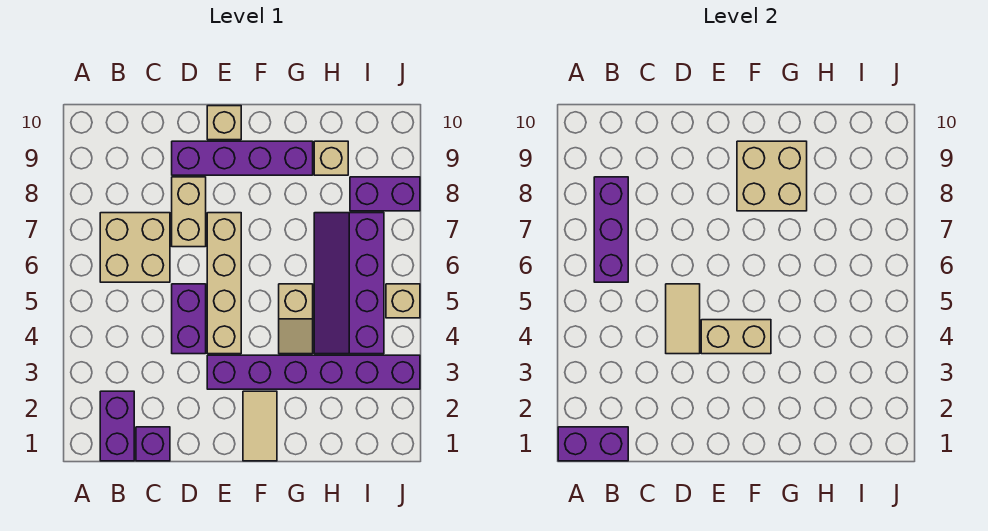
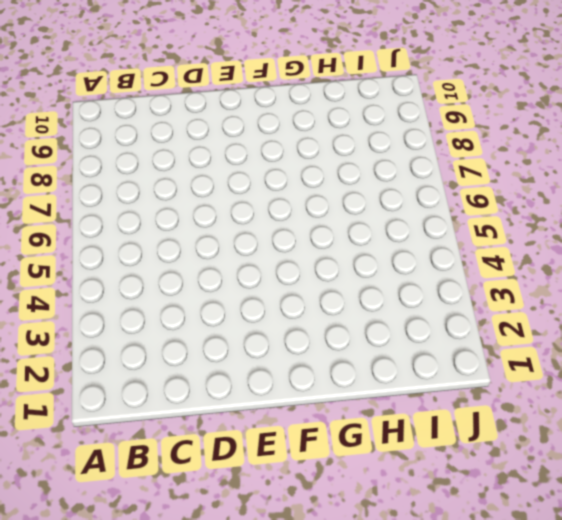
none -> purple brick B1:B2 level 1
none -> tan brick B6:C7 level 1
none -> purple brick C1 level 1

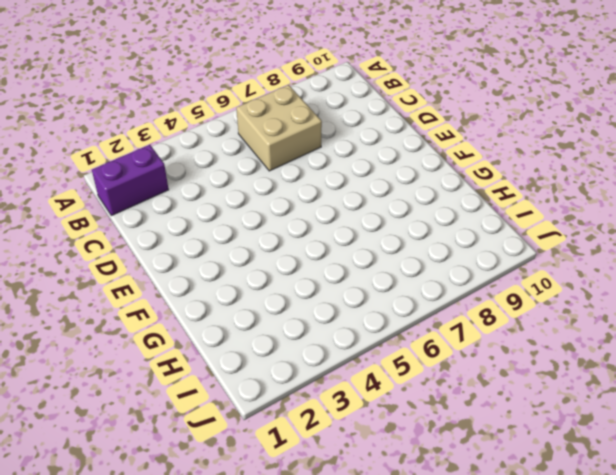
none -> purple brick C1 level 1
none -> purple brick D4:D5 level 1
none -> tan brick D7:D8 level 1

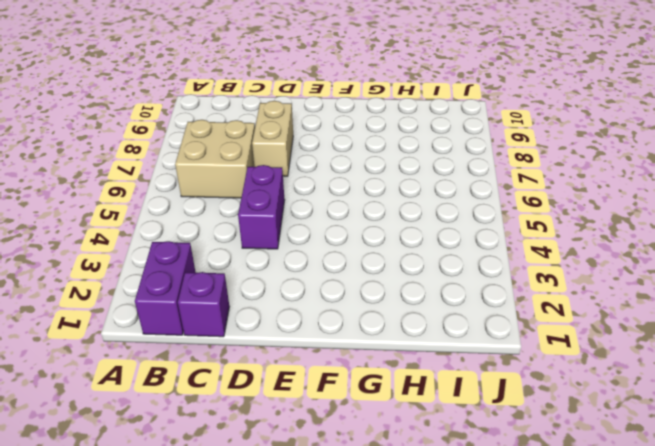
none -> purple brick D9:G9 level 1
none -> purple brick E3:J3 level 1
none -> tan brick E4:E7 level 1

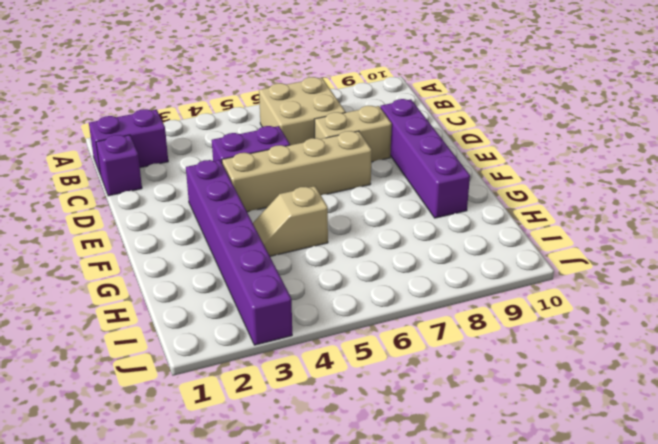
none -> tan brick E10 level 1
none -> tan tile F1:F2 level 1
none -> purple slope H4:I7 level 1 top I

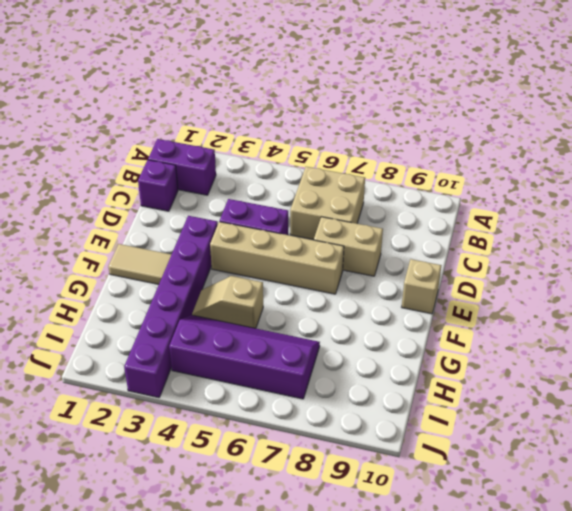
none -> purple brick D9:G9 level 1
none -> tan brick H9 level 1
none -> purple brick I8:J8 level 1

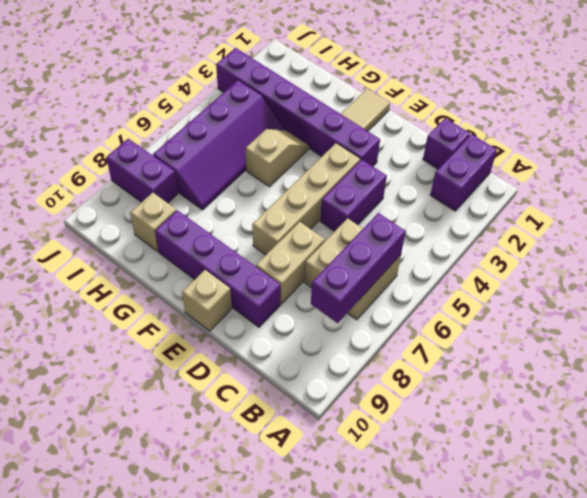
none -> tan brick J5 level 1
none -> purple brick A1:B1 level 2
none -> tan tile D4:D5 level 2

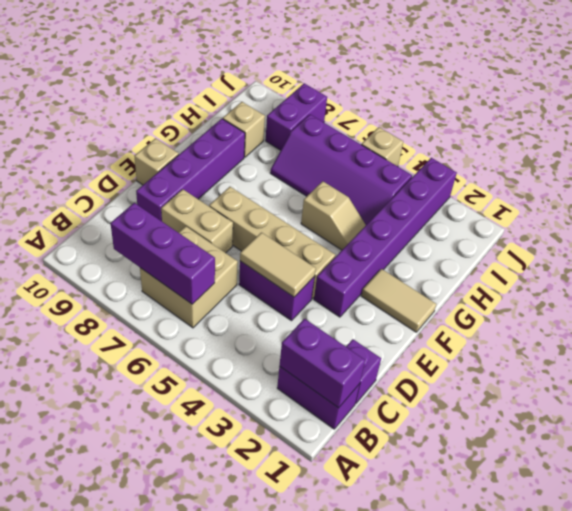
purple brick B1:B2 level 2 -> purple brick A1:B1 level 2
none -> tan brick E4:F4 level 2
none -> tan brick F8:G9 level 2

